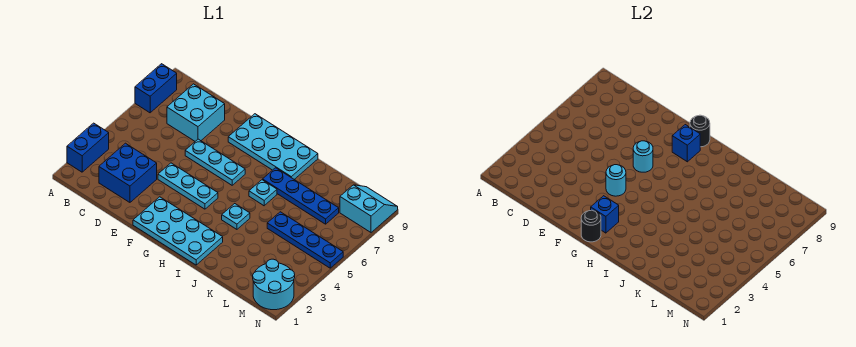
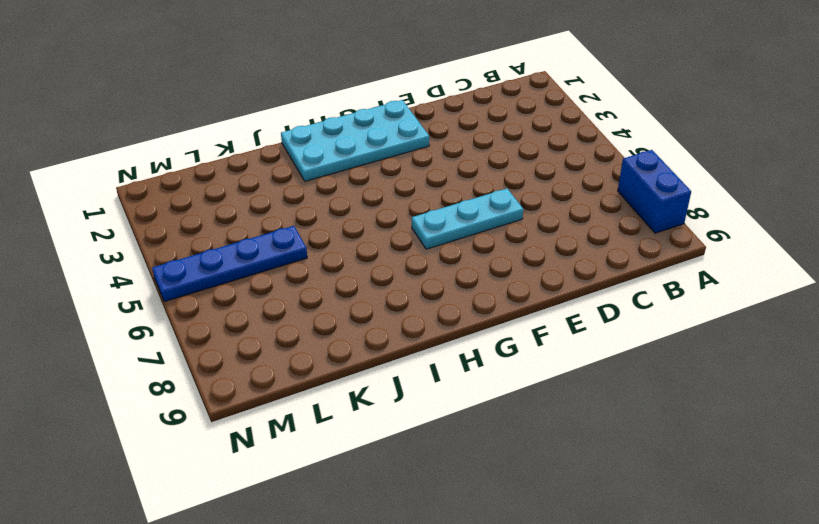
none -> blue brick A2:A3 level 1
none -> blue brick C2:D3 level 1
none -> cyan brick C7:D8 level 1

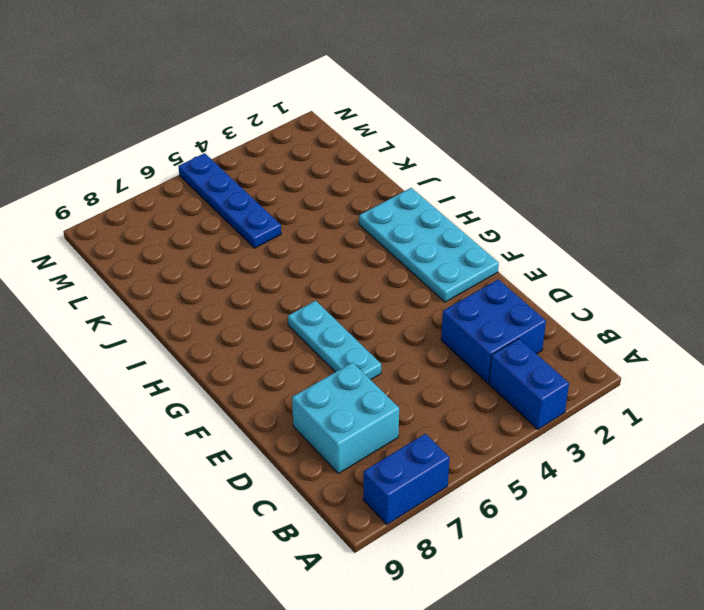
blue brick A3:B3 level 1 -> blue brick A2:A3 level 1
none -> cyan plate E4:G4 level 1
none -> cyan plate F8:I9 level 1
none -> cyan plate I4 level 1

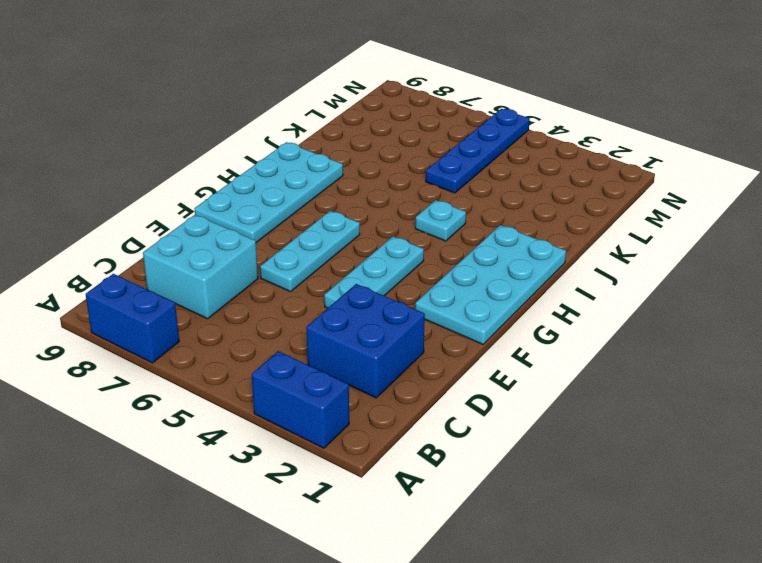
none -> cyan plate I6 level 1
none -> blue plate I7:L7 level 1
none -> cyan round brick M1:N2 level 1

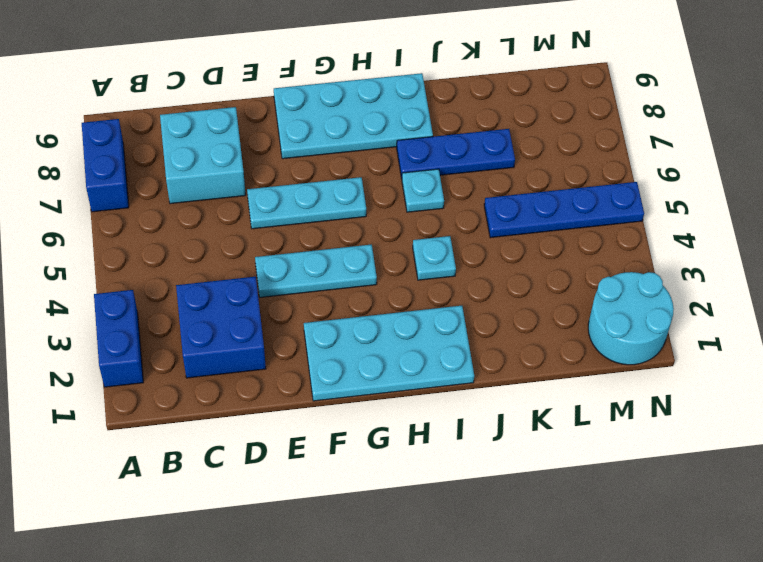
blue plate I7:K7 level 1 -> blue plate I7:L7 level 1
none -> cyan slope M8:N9 level 1 top 8
none -> cyan round brick F4 level 2
none -> cyan round brick F6 level 2

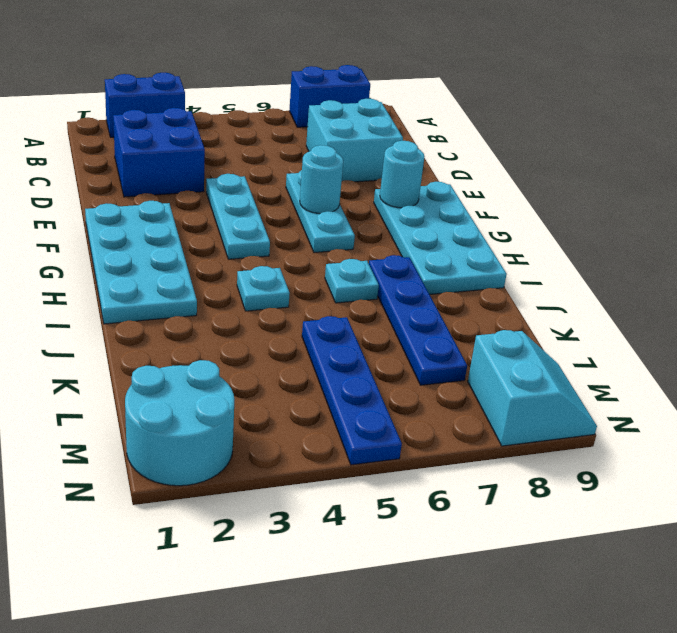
cyan round brick F8 level 2 -> cyan round brick F4 level 2
none -> black round brick G1 level 2
none -> blue brick G2 level 2
none -> blue brick G8 level 2

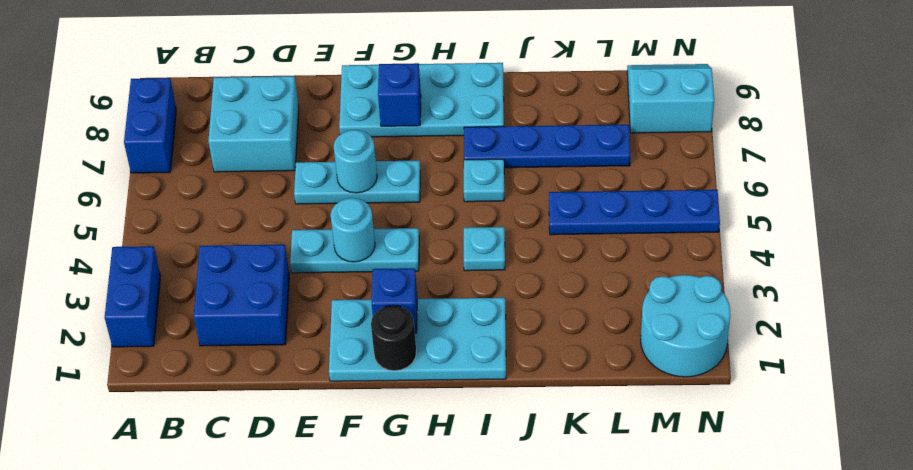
none -> black round brick G9 level 2

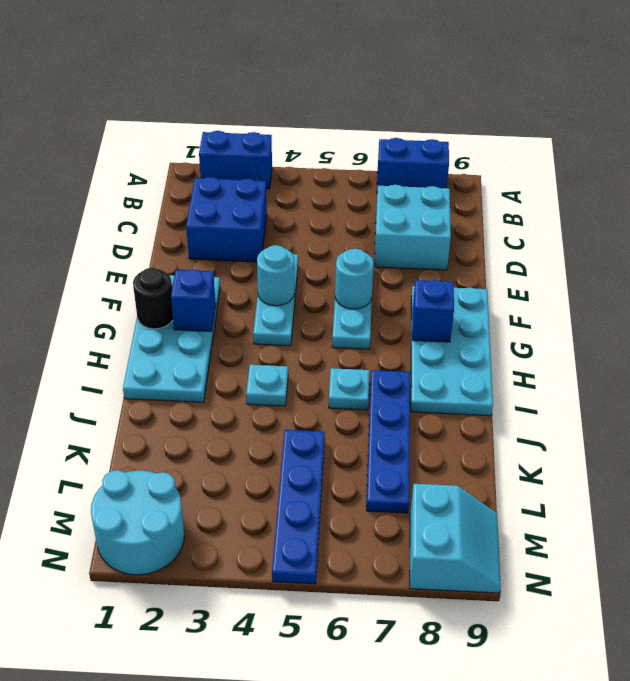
none -> black round brick G9 level 2

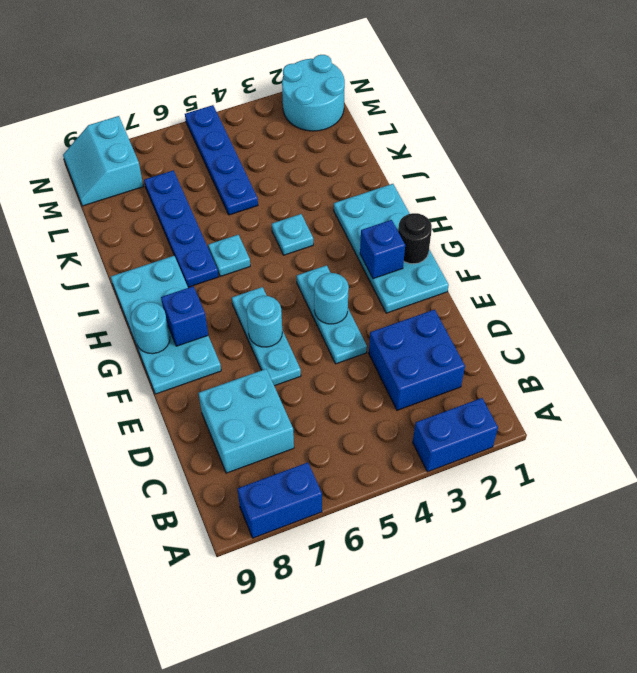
cyan round brick G9 level 2 -> black round brick G9 level 2

